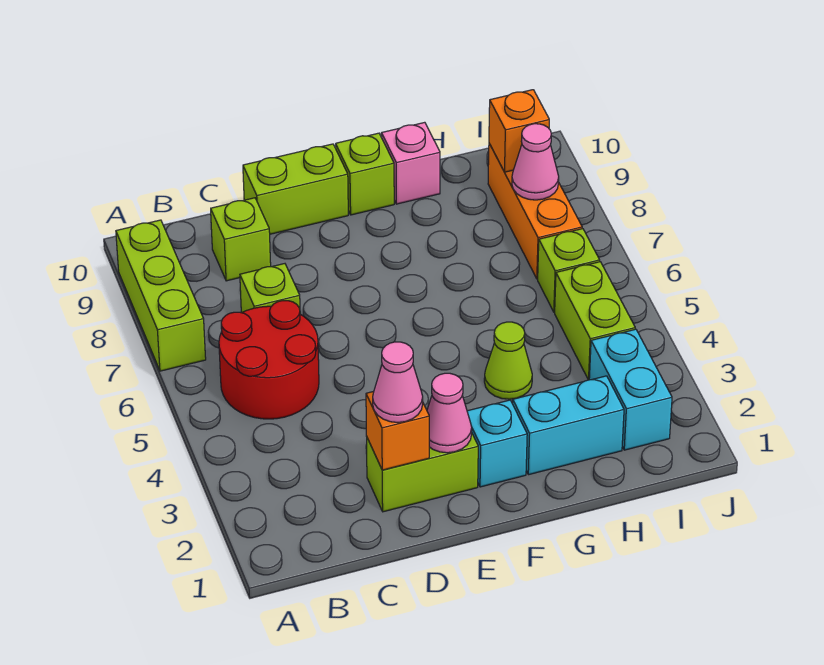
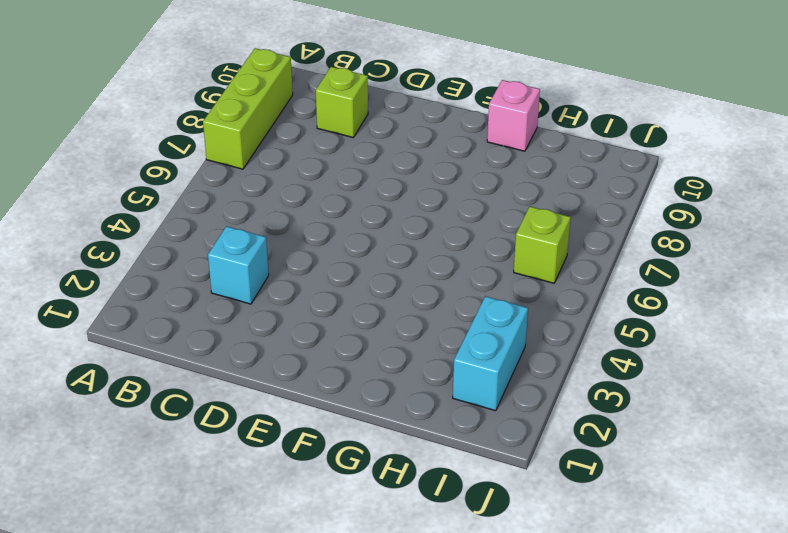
cyan brick C3 level 1 -> cyan brick F2 level 1
none -> red round brick B5:C6 level 1
none -> lime brick C7 level 1
none -> lime brick D2:E2 level 1

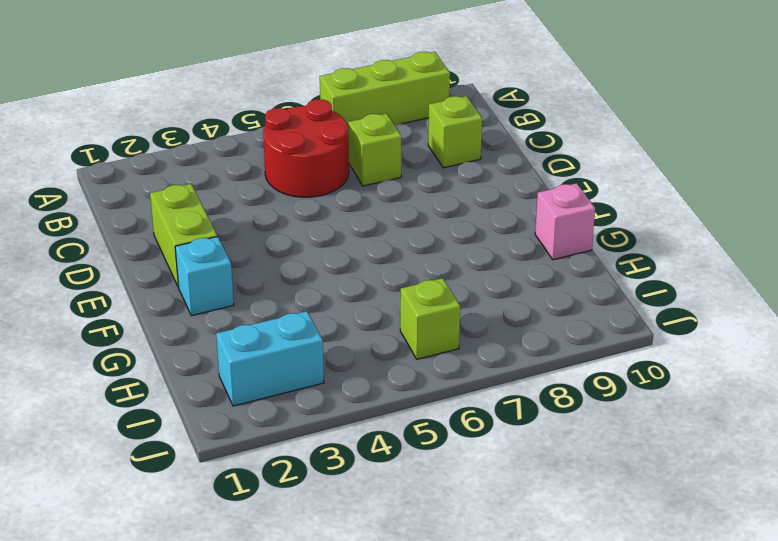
none -> lime brick D10:E10 level 1
none -> lime brick F10 level 1
none -> cyan brick G2:H2 level 1

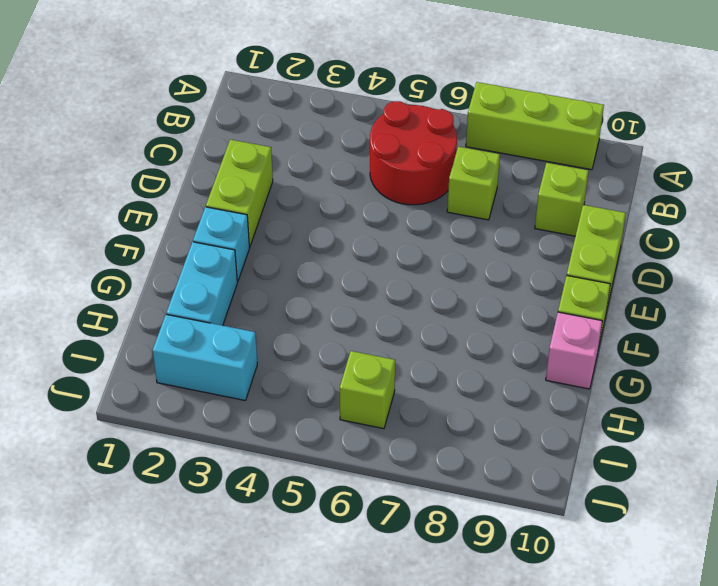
none -> lime cone G4 level 1
none -> lime brick I4:I5 level 1
none -> orange brick I7:I9 level 1

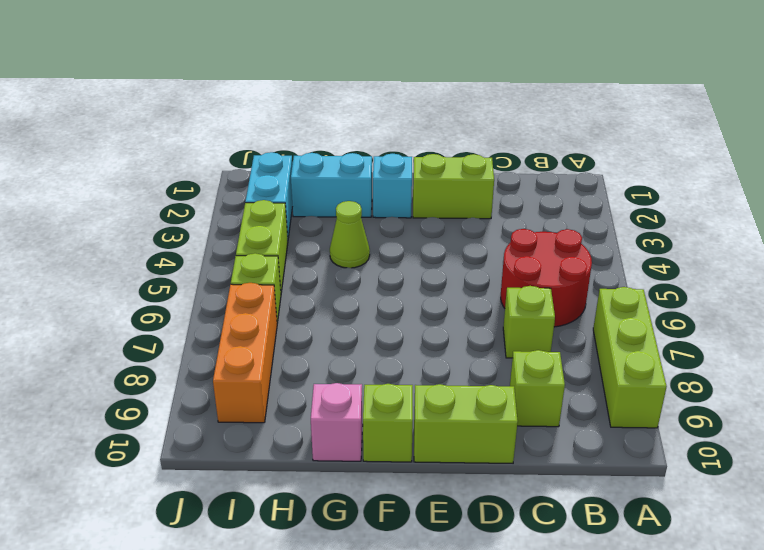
none -> orange brick D2 level 2
none -> pink cone E2 level 2
none -> pink cone I8 level 2

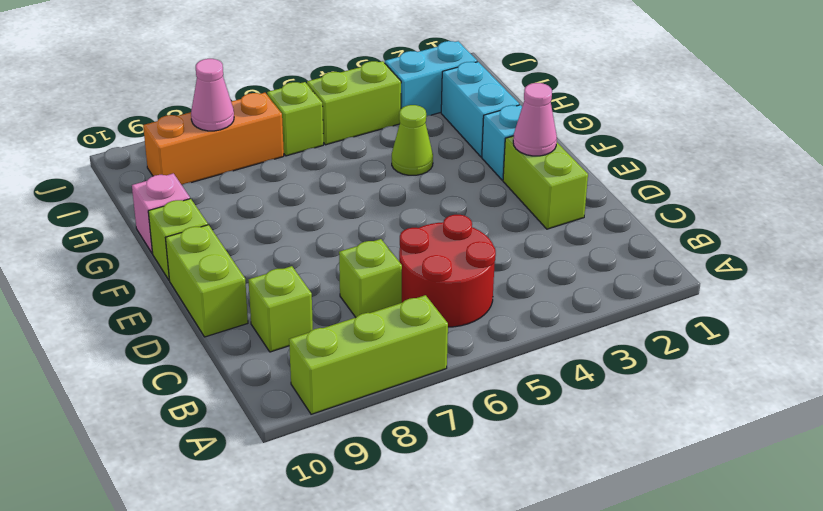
none -> orange brick D2 level 2
none -> orange brick I9 level 2
none -> pink cone D2 level 3

